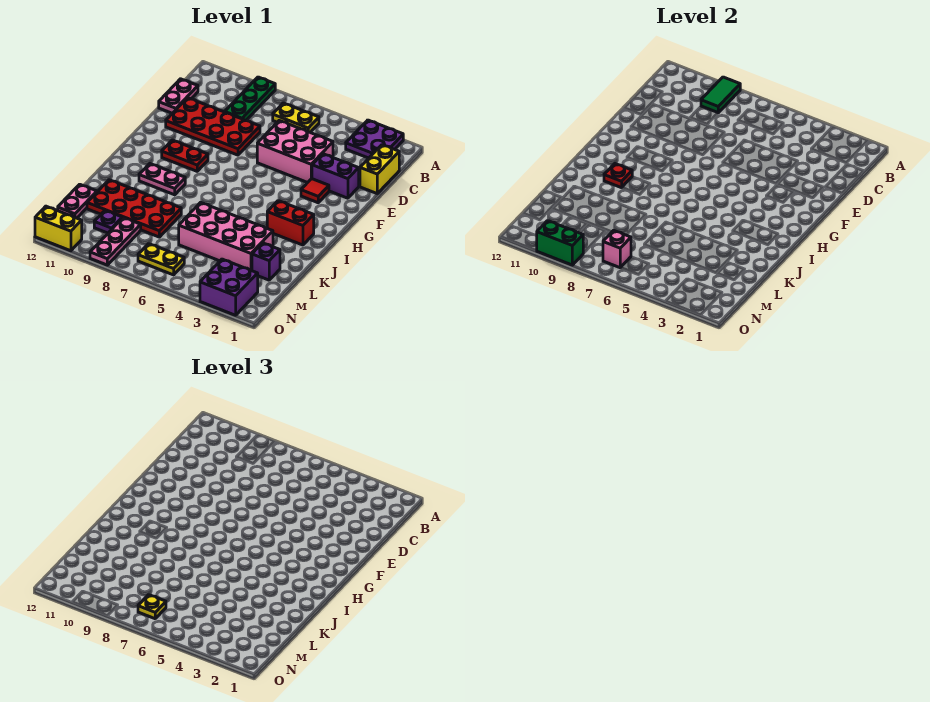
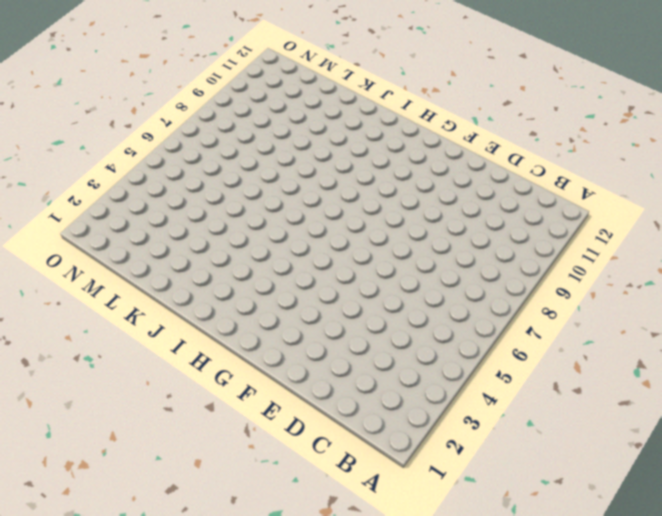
none -> purple plate A2:B3 level 1
none -> green plate A9:C9 level 1
none -> yellow plate B6:B7 level 1

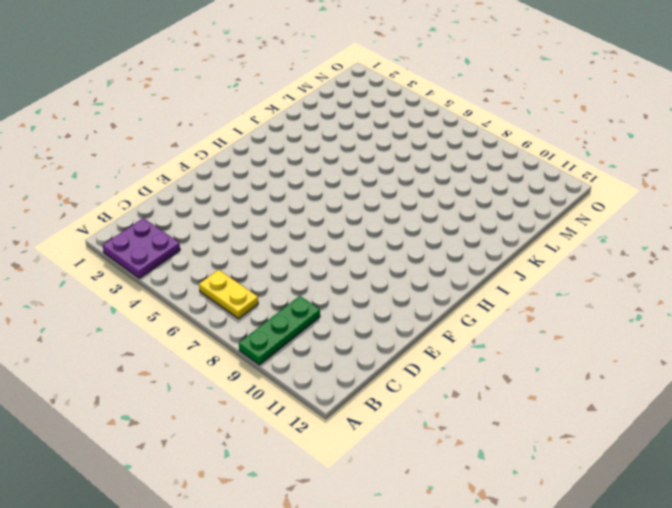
none -> yellow brick C1:D1 level 1
none -> pink plate C12:D12 level 1
none -> pink brick D4:E6 level 1

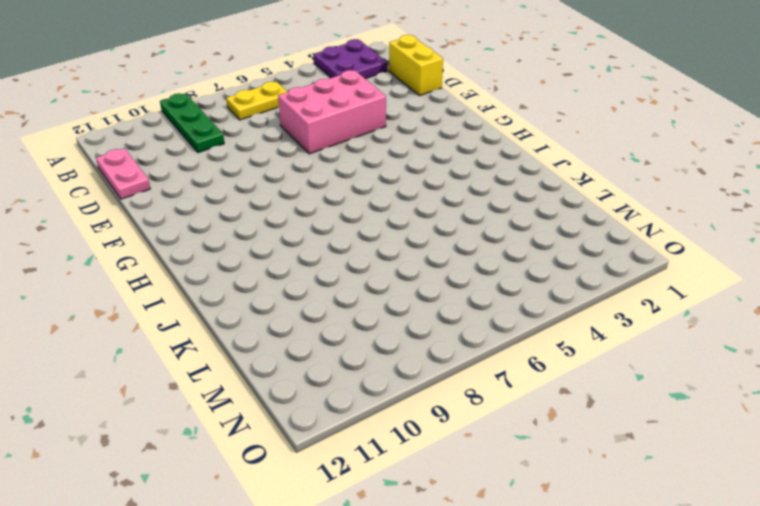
none -> red plate D8:E11 level 1
none -> purple brick E2:E3 level 1
none -> red tile F3 level 1

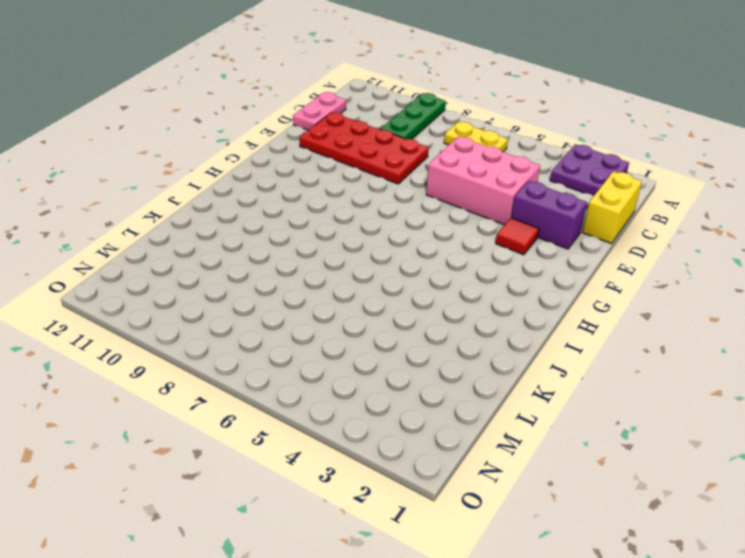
none -> red plate G9:G10 level 1
none -> red brick I2:I3 level 1
none -> pink plate I9:I10 level 1

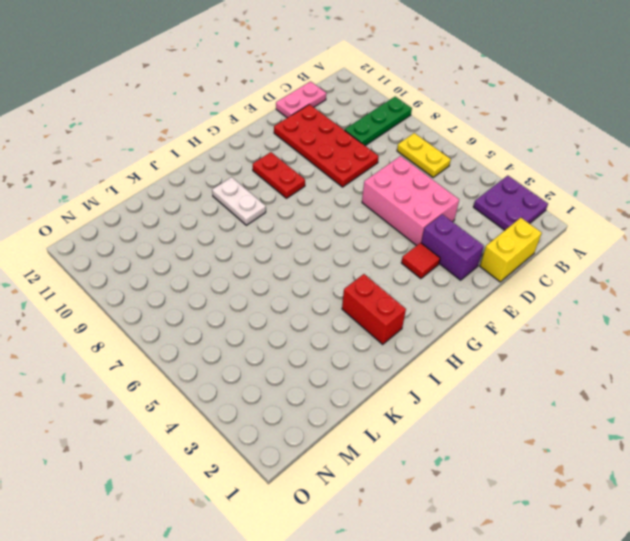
white plate I9:I10 level 1 -> pink plate I9:I10 level 1
none -> pink brick K3:L6 level 1
none -> red plate K8:L11 level 1
none -> purple brick L2 level 1

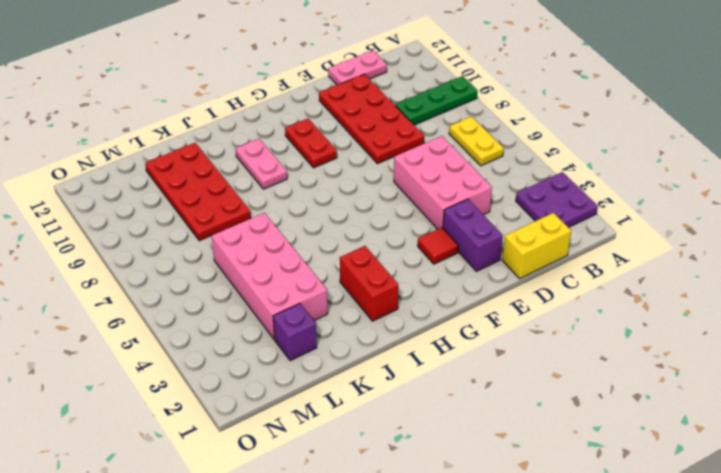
none -> pink plate L12:M12 level 1
none -> pink plate M9:O9 level 1
none -> purple plate M10 level 1

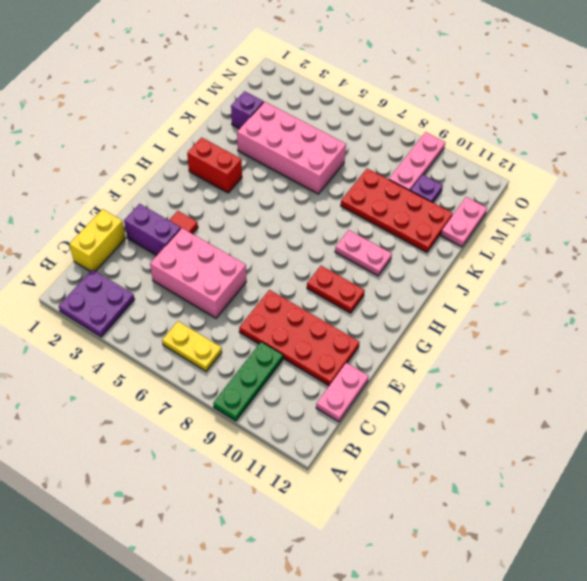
none -> purple brick N2:O3 level 1
none -> yellow plate N6:N7 level 1
none -> yellow brick O11:O12 level 1

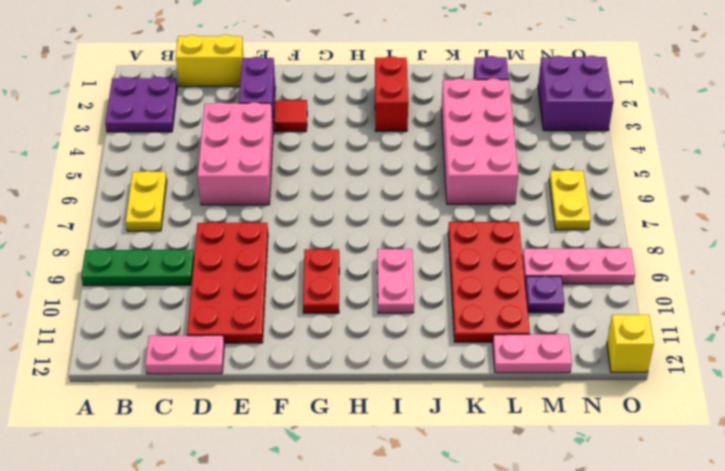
yellow brick O12 level 1 -> yellow brick O11:O12 level 1
none -> green tile A9:B9 level 2
none -> red plate I10 level 2
none -> pink brick N7 level 2

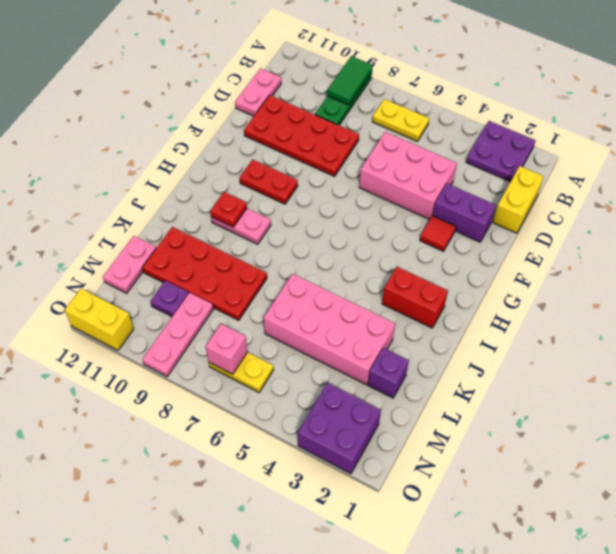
none -> green brick O9:O10 level 2
none -> yellow plate N7 level 3

